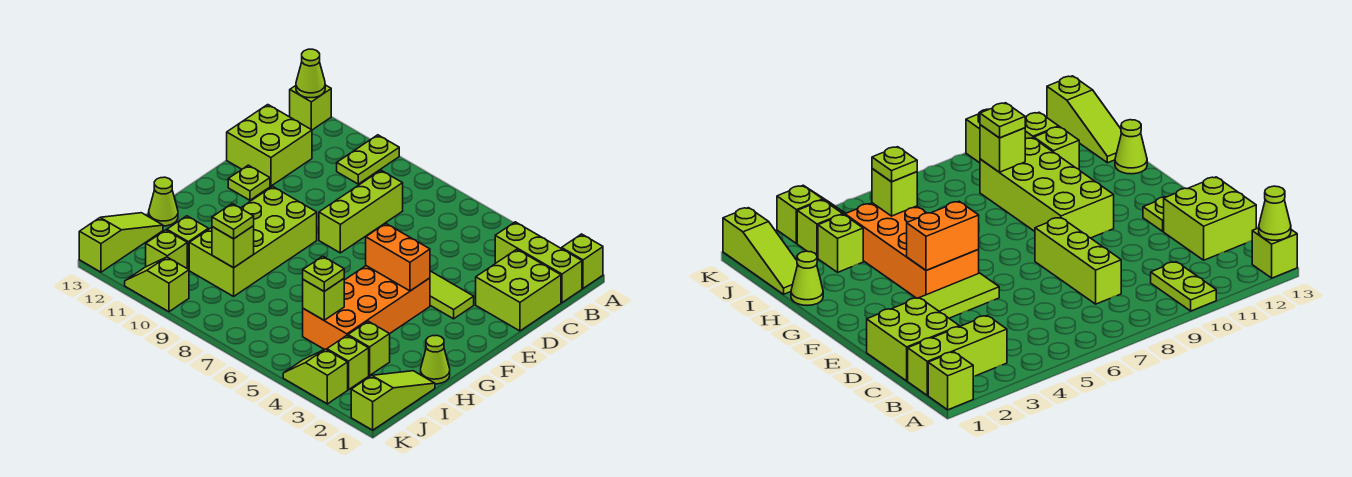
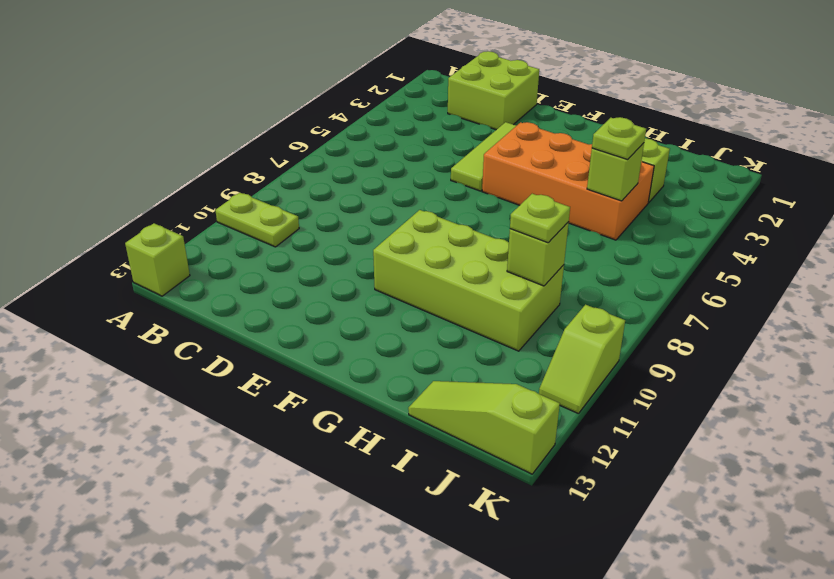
none -> lime brick A1 level 1
none -> lime brick B1:B3 level 1
none -> lime brick C8:E8 level 1

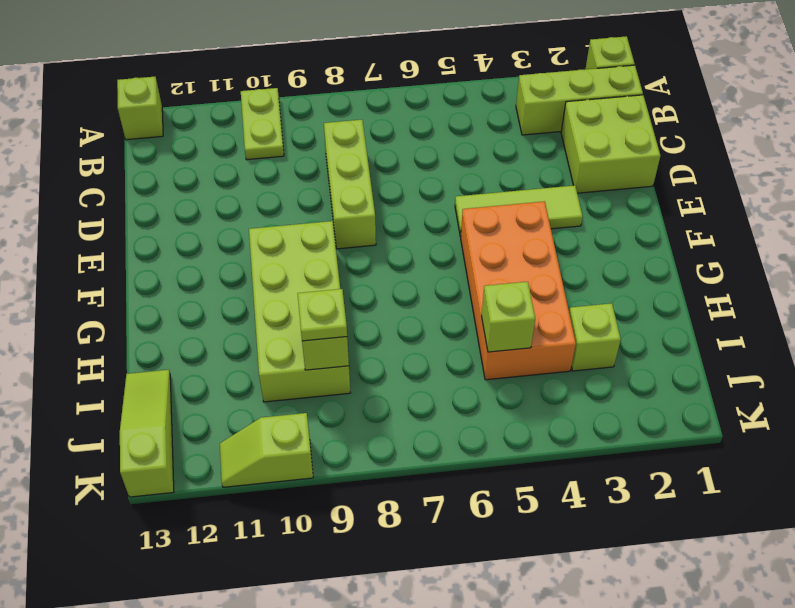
none -> lime brick C12:D13 level 1
none -> lime plate E12 level 1
none -> lime cone H1 level 1

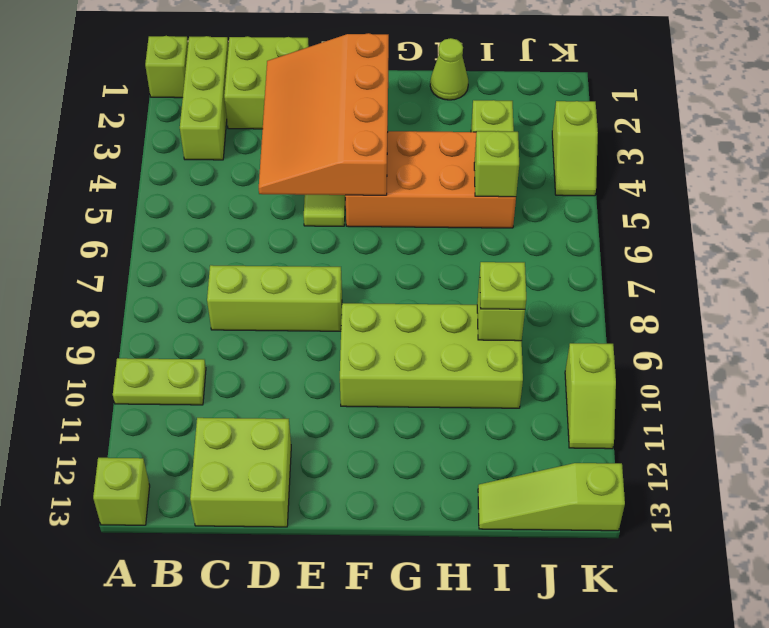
orange slope D2:F5 level 2 top F -> orange brick F4:F5 level 2
none -> lime plate E12 level 1
none -> lime cone H13 level 1
none -> lime slope I1:K1 level 1 top K

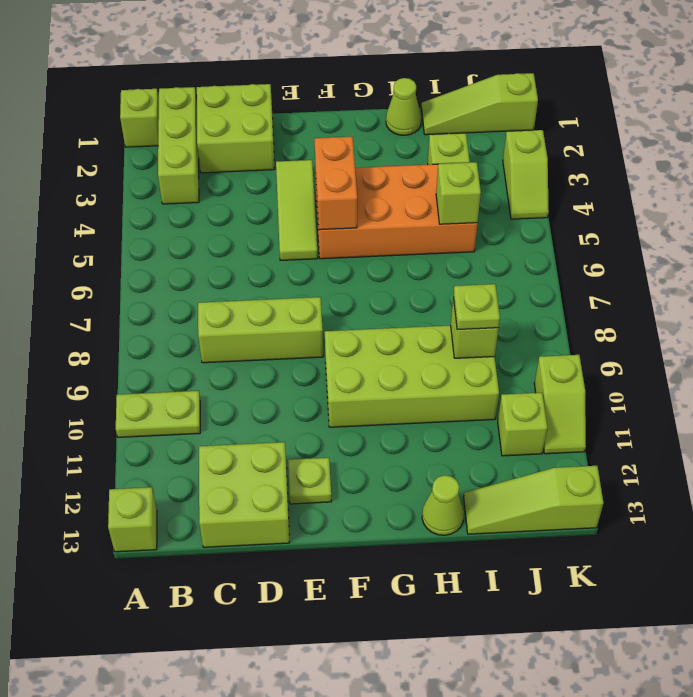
none -> lime brick I11 level 1
none -> lime brick J3 level 1
none -> lime cone A13 level 2

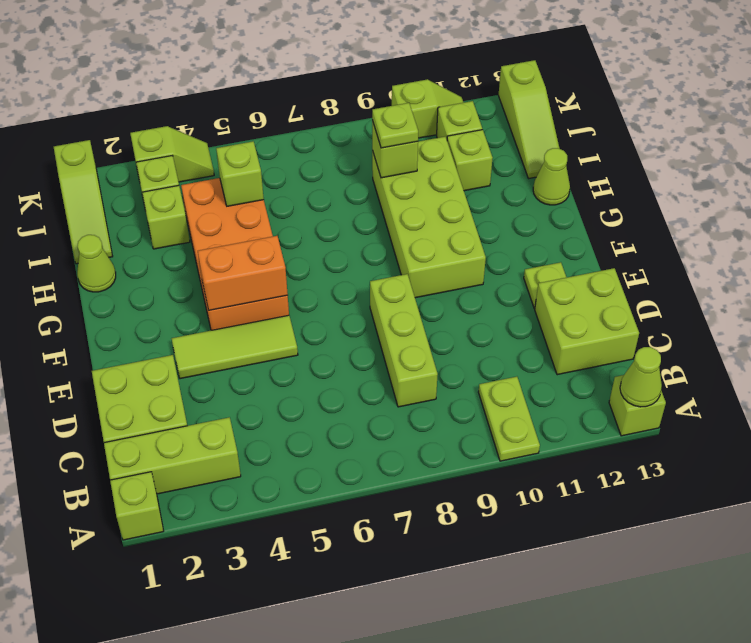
none -> lime plate I5 level 3

